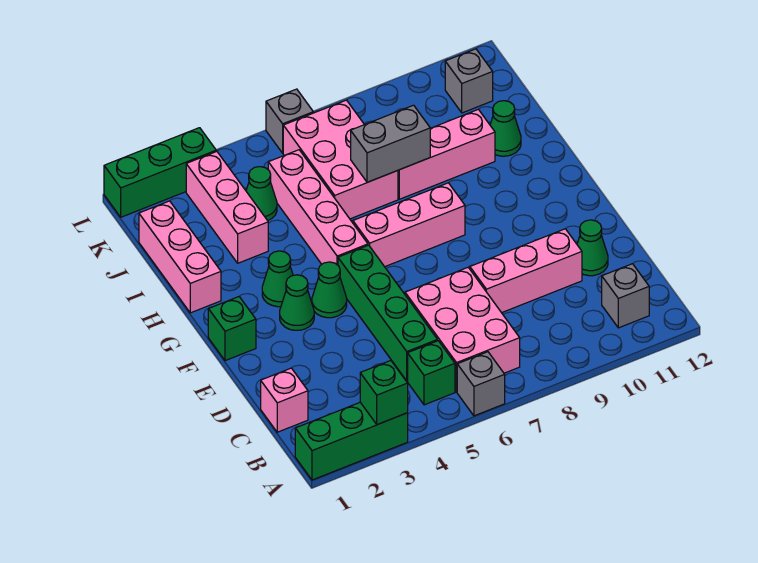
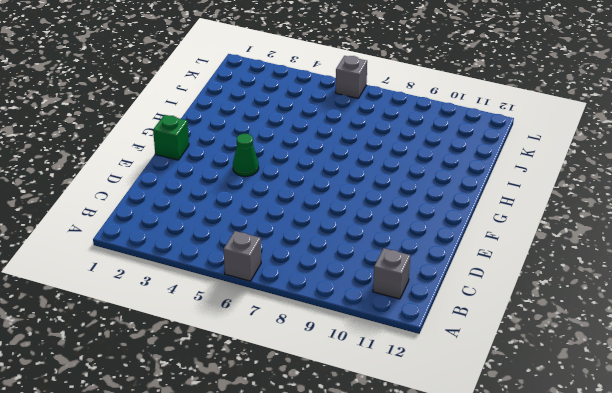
none -> green brick A1:A3 level 1
none -> green brick B5 level 1
none -> pink brick B6:D7 level 1

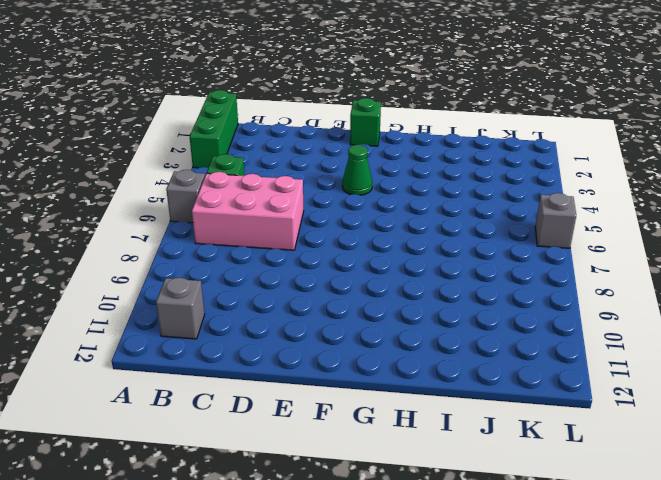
none -> pink brick C1 level 1
none -> green brick C5:F5 level 1
none -> pink brick D8:D10 level 1

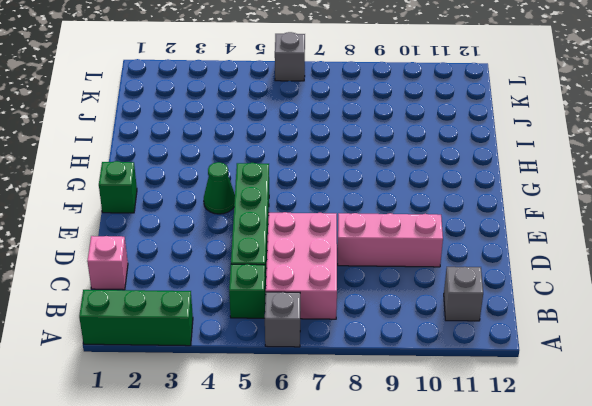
none -> green cone D11 level 1
none -> green cone F3 level 1
none -> green cone G3 level 1

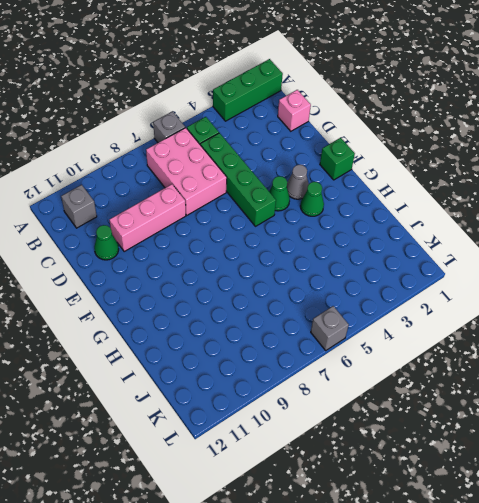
grey cone F3 level 1 -> green cone F3 level 1
none -> pink brick G5:J5 level 1
none -> pink brick G6:G8 level 1
none -> pink brick H1:J1 level 1

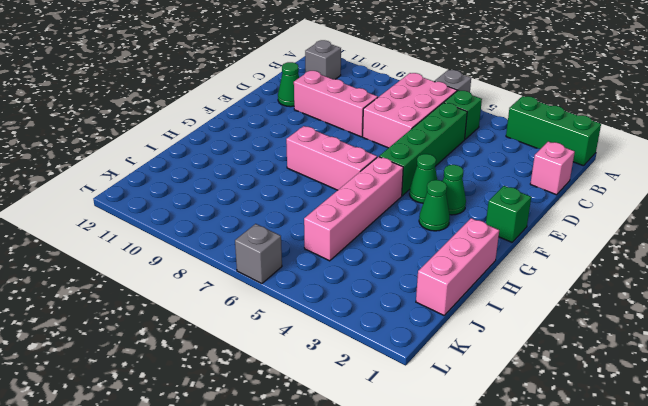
none -> pink brick I3:K3 level 1
none -> pink brick I6:K7 level 1
none -> pink brick I8:I10 level 1

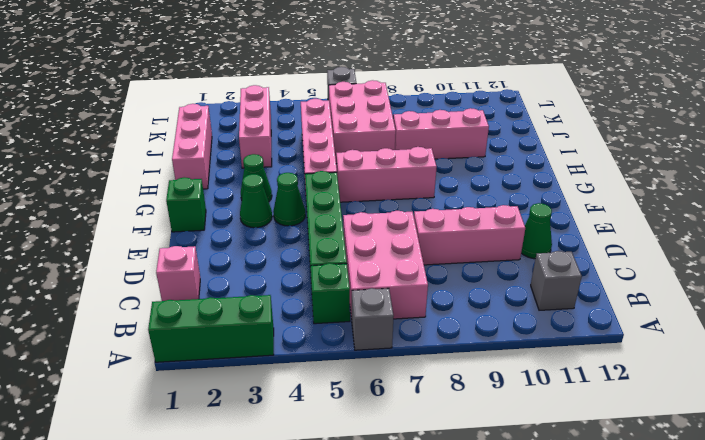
none -> green cone I11 level 1
none -> green cone J4 level 1
none -> grey brick K11 level 1

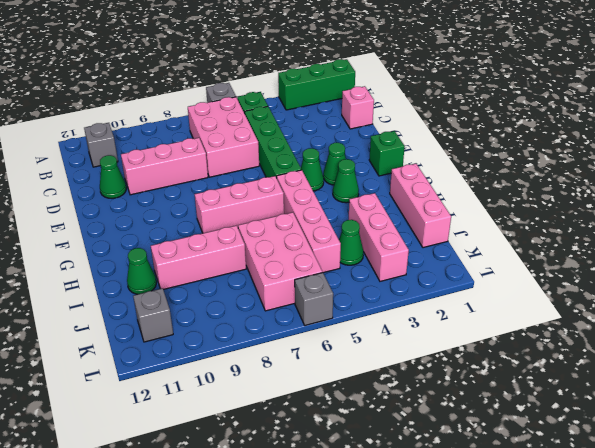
none -> green brick L1:L3 level 1
none -> green brick A3 level 2
none -> grey brick I7:I8 level 2

